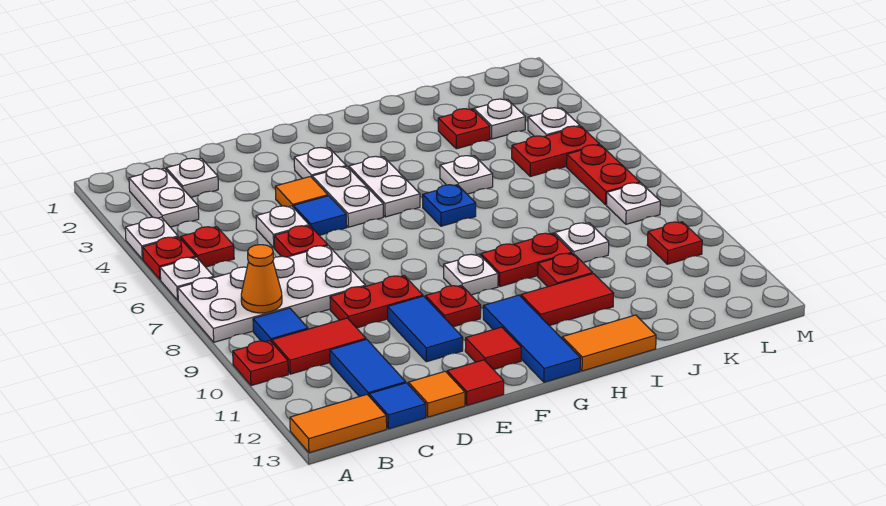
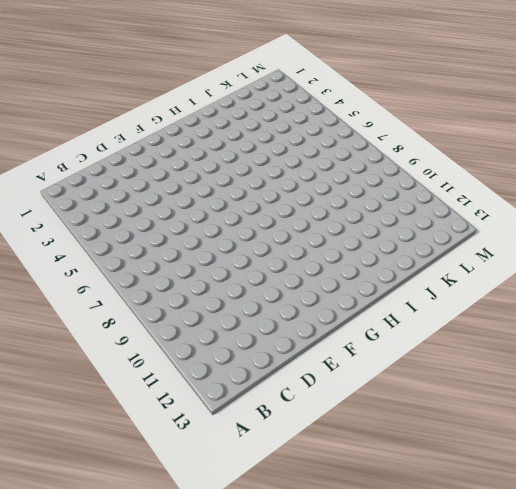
none -> white plate A4 level 1
none -> red plate A5 level 1
none -> white plate A6 level 1
none -> white plate A7:D8 level 1

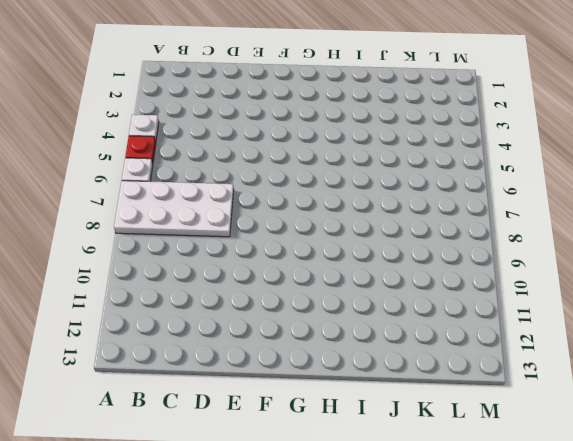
none -> red plate A10 level 1
none -> orange tile A13:B13 level 1
none -> white plate B2:B3 level 1
none -> red plate B5 level 1

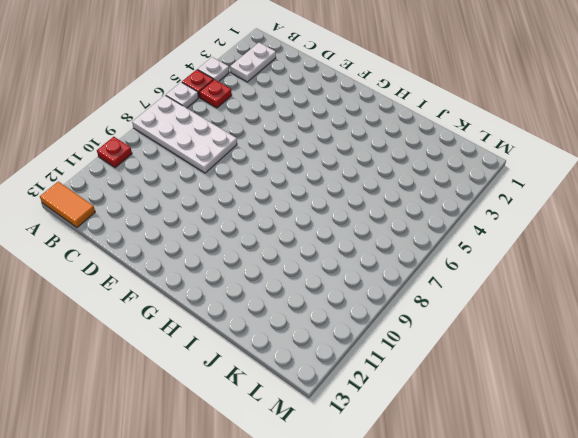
none -> blue tile B9 level 1
none -> red tile B10:C10 level 1
none -> white plate C2 level 1
none -> blue tile C11:C12 level 1

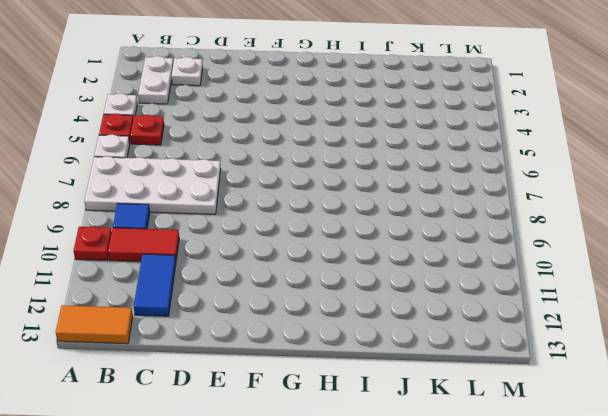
none -> blue tile C13 level 1
none -> white plate D5 level 1
none -> red plate D6 level 1
none -> red plate D9:E9 level 1

